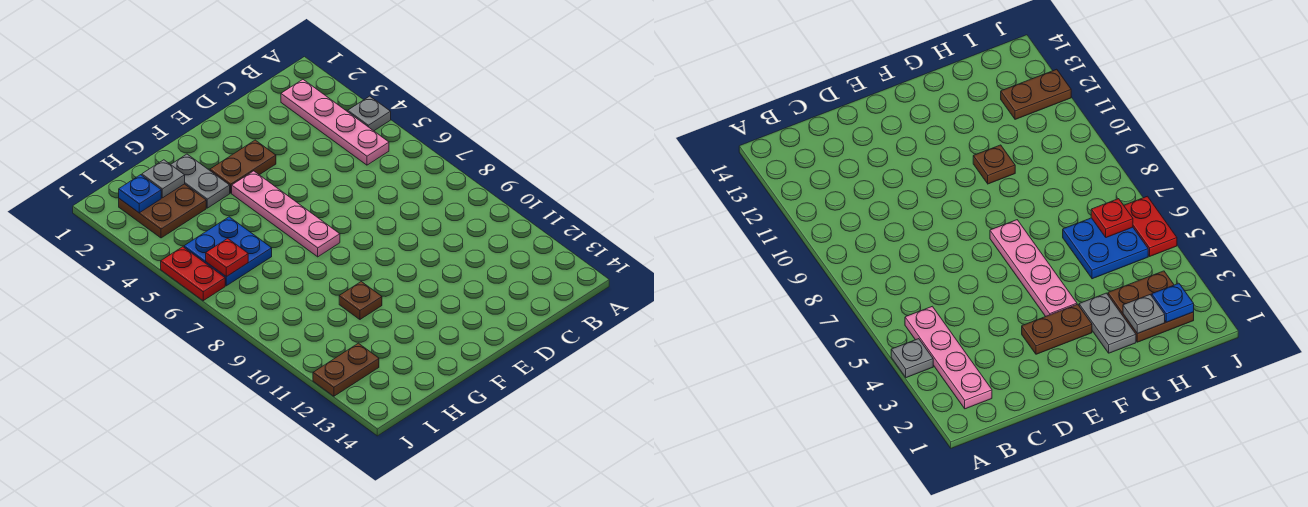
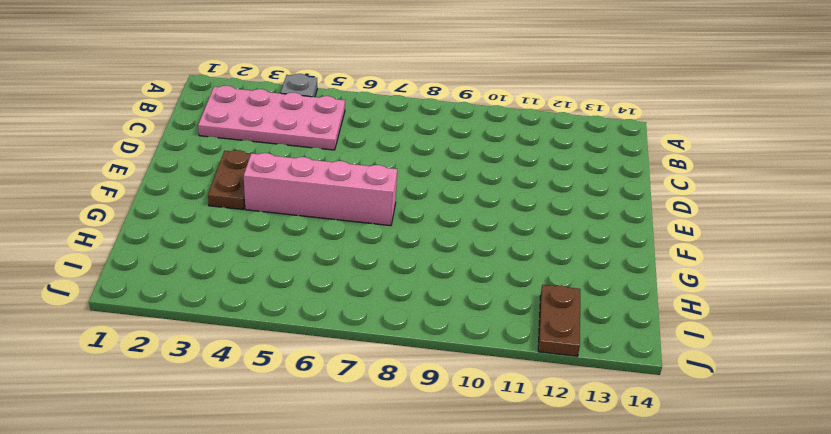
pink plate B2:C5 level 1 -> pink plate B2:B5 level 1
pink brick F4:F7 level 1 -> pink plate F4:F7 level 1
none -> grey plate G2:G3 level 1
none -> brown plate G10 level 1
none -> brown plate H2:I3 level 1

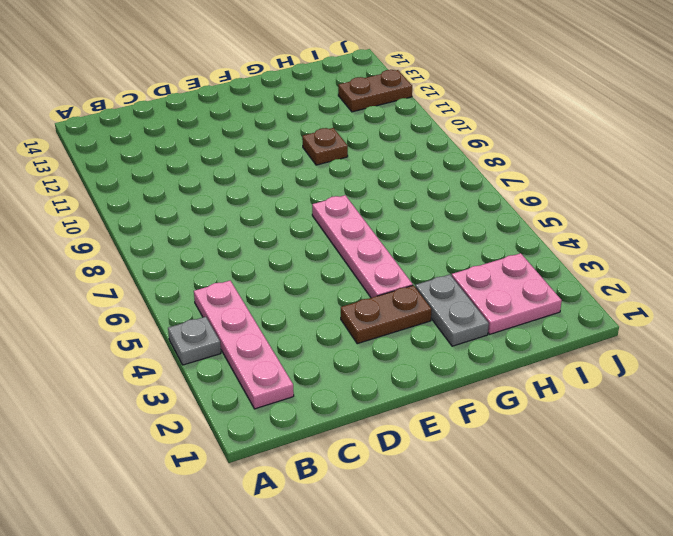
pink plate H2:I3 level 1 -> brown plate H2:I3 level 1
none -> blue plate H5:I6 level 1
none -> red plate J5:J6 level 1
none -> grey plate H2 level 2

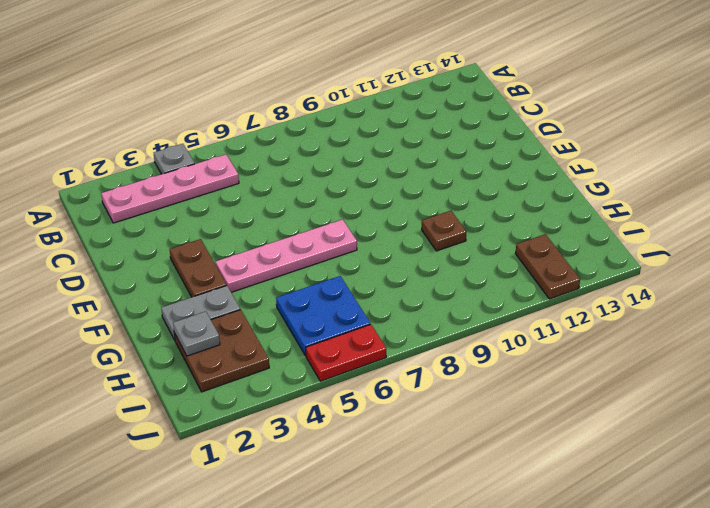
none -> blue plate I2 level 2
none -> red plate I6 level 2

